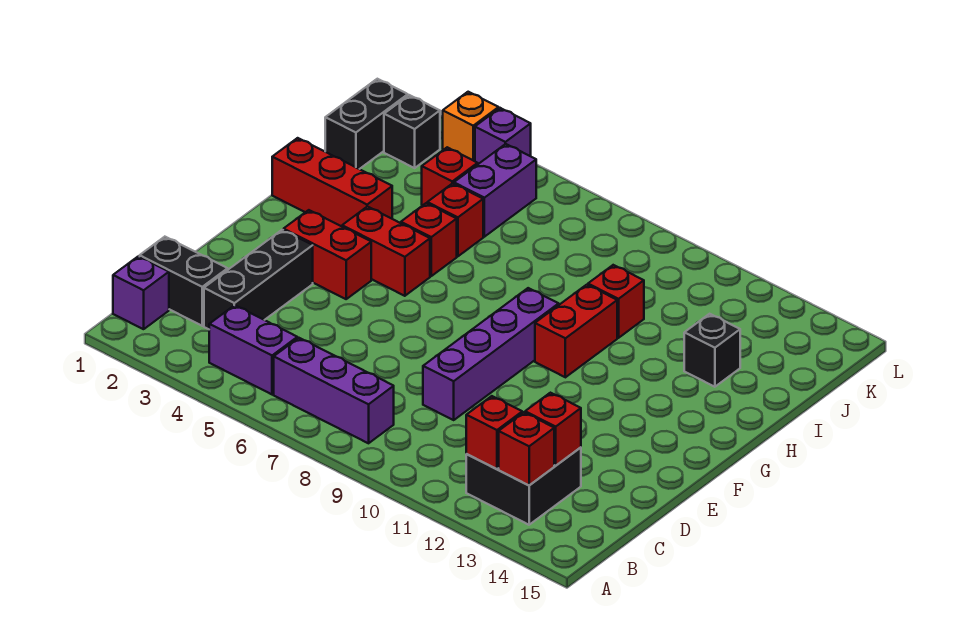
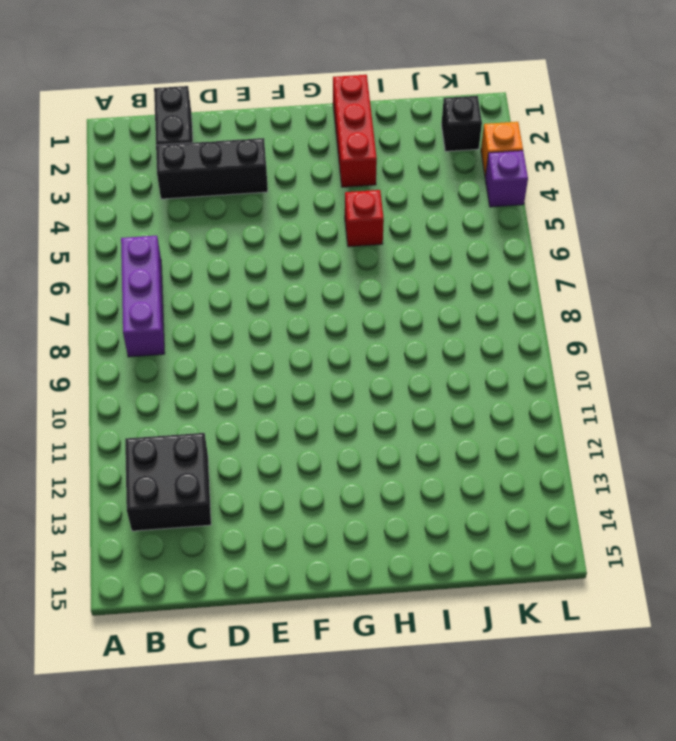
none -> purple brick B1 level 1
none -> purple brick B4:B5 level 1
none -> purple brick D9:G9 level 1

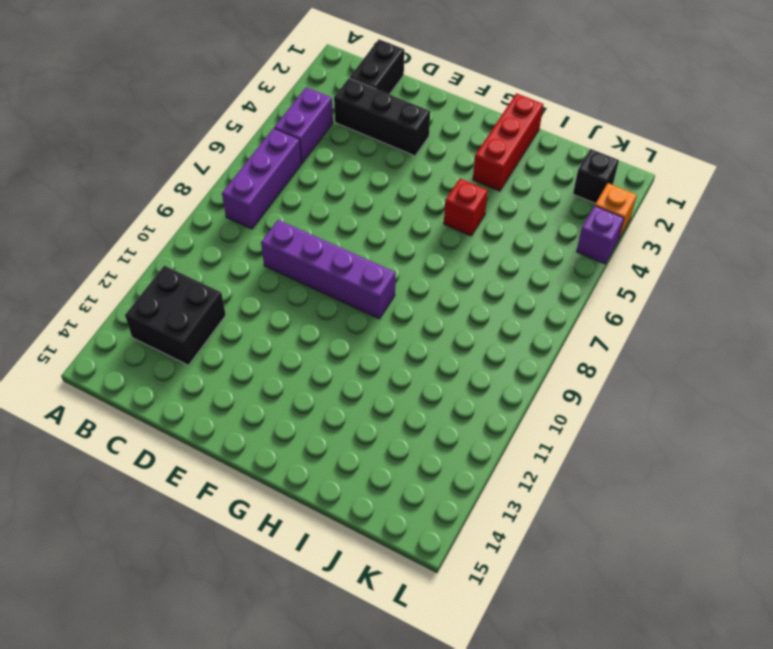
none -> purple brick B1 level 1
none -> red brick F3:F4 level 1
none -> red brick G4:G5 level 1

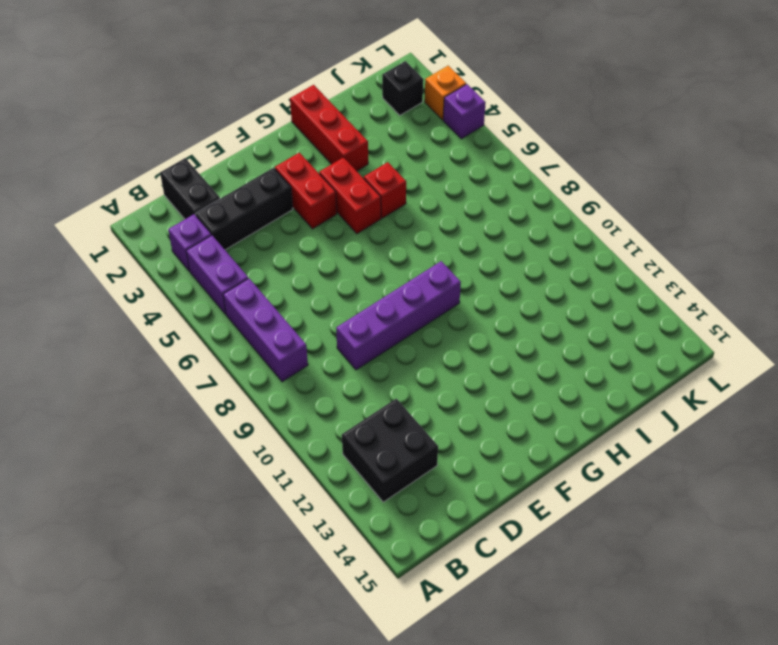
purple brick B3 level 1 -> purple brick B1 level 1
none -> red brick G10:H10 level 1
none -> red brick I5 level 1
none -> red brick I10 level 1

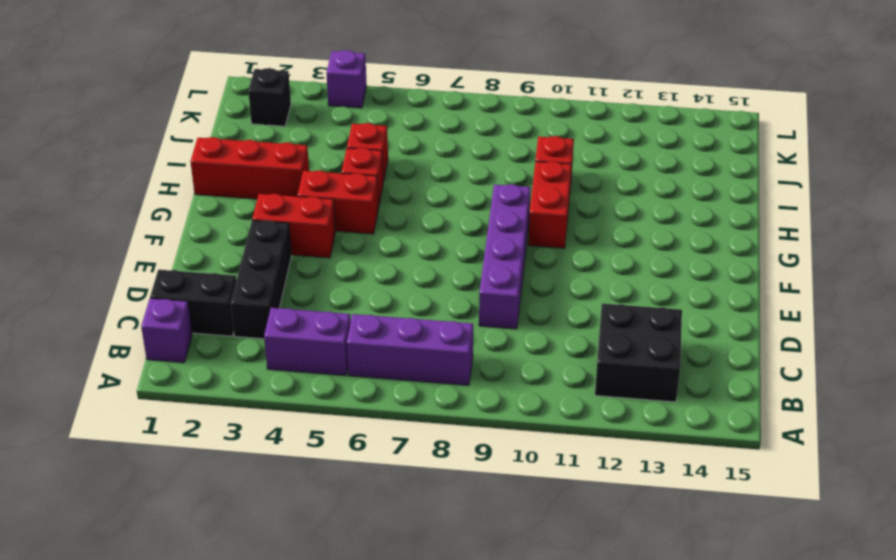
none -> black brick I13 level 1
none -> black brick J1:K1 level 1
none -> red brick J4 level 1

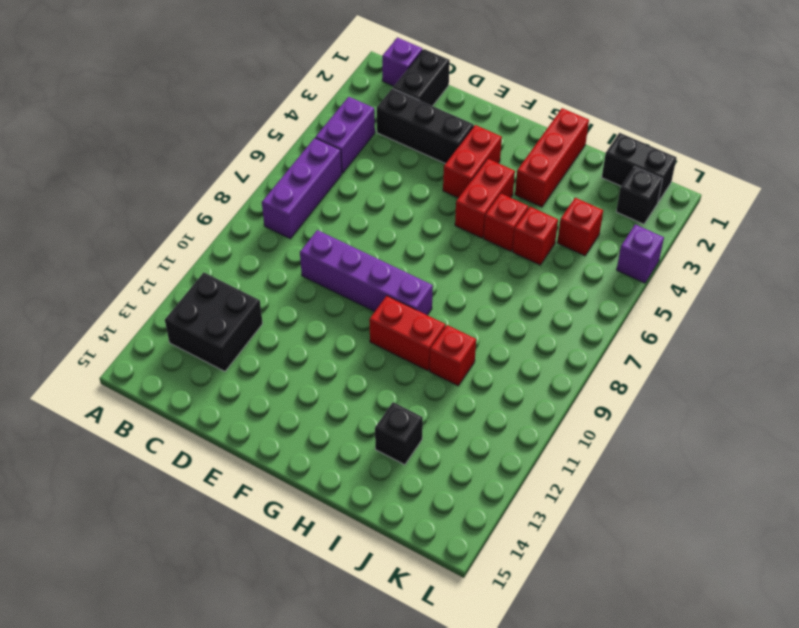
none -> purple brick J5:K5 level 1
none -> orange brick L3 level 1
none -> red brick B12 level 2

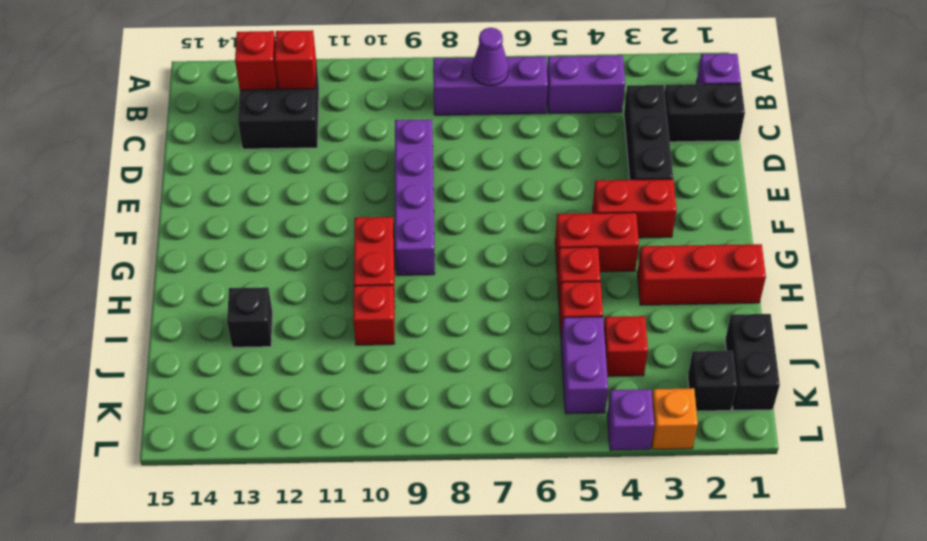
purple cone B7 level 2 -> none
none -> red brick C13 level 2

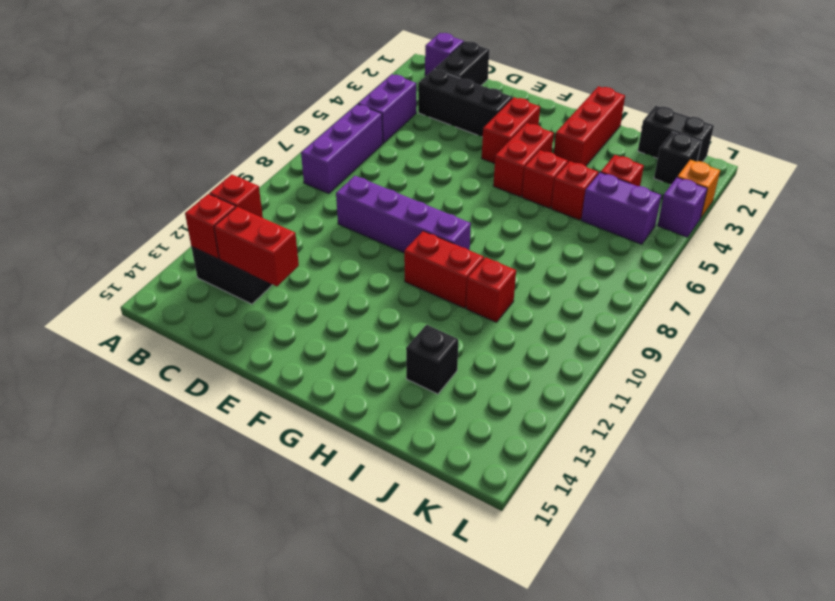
red brick C13:D13 level 2 -> red brick C13 level 2

